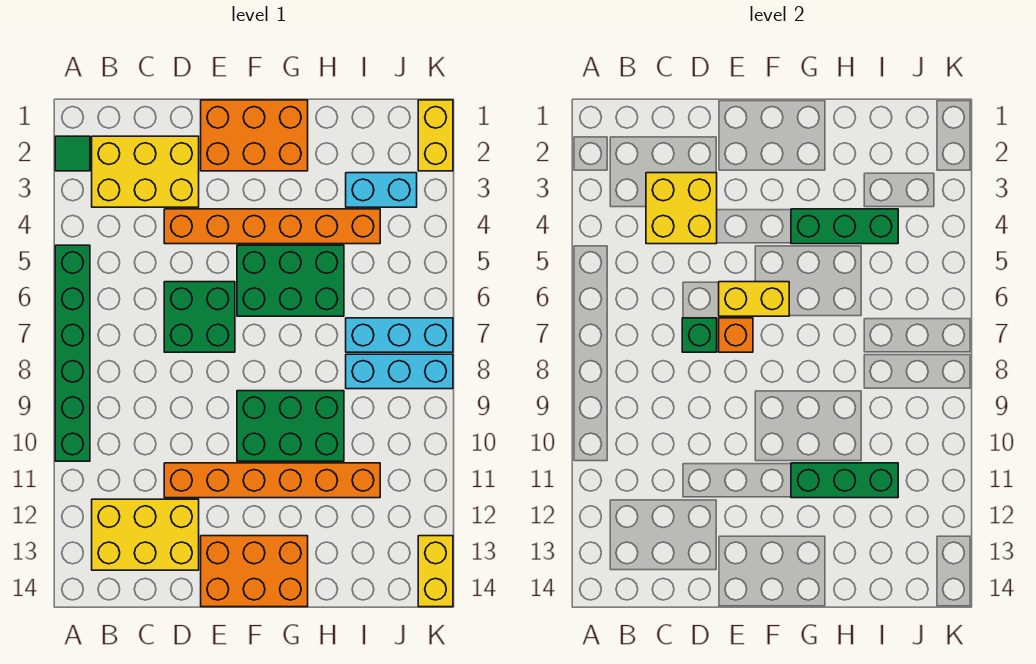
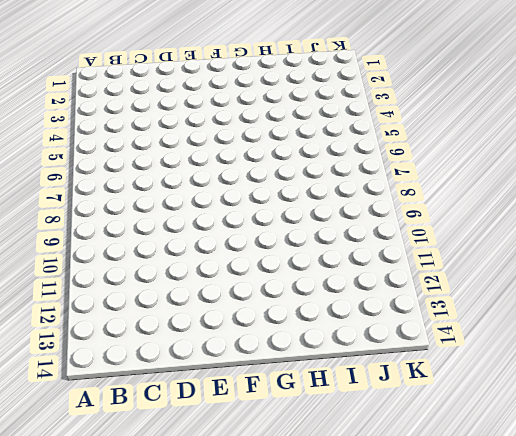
none -> green tile A2 level 1
none -> green brick A5:A10 level 1
none -> yellow brick B2:D3 level 1

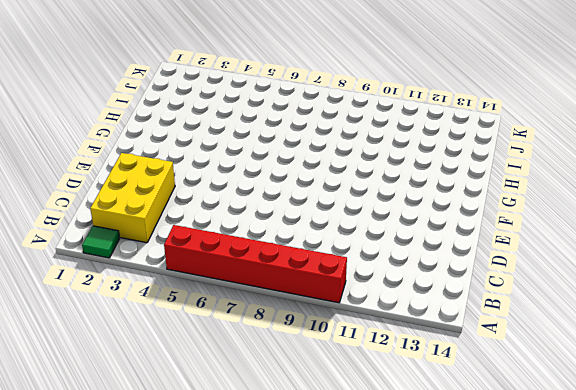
red brick A5:A10 level 1 -> green brick A5:A10 level 1
none -> yellow brick B12:D13 level 1
none -> orange brick D4:I4 level 1
none -> green brick D6:E7 level 1

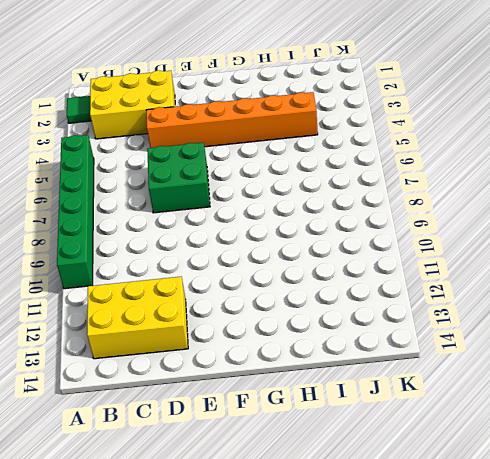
none -> orange brick D11:I11 level 1
none -> orange brick E1:G2 level 1
none -> orange brick E13:G14 level 1

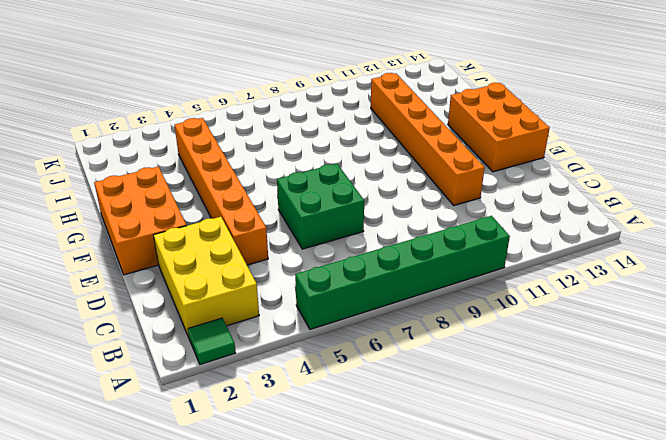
none -> yellow brick B12:D13 level 1
none -> green brick F5:H6 level 1
none -> green brick F9:H10 level 1

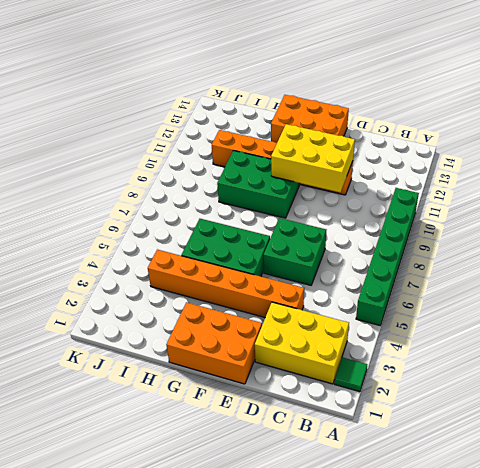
yellow brick D10:F11 level 2 -> yellow brick B12:D13 level 1
none -> cyan brick I3:J3 level 1
none -> cyan brick I7:K7 level 1
none -> cyan brick I8:K8 level 1

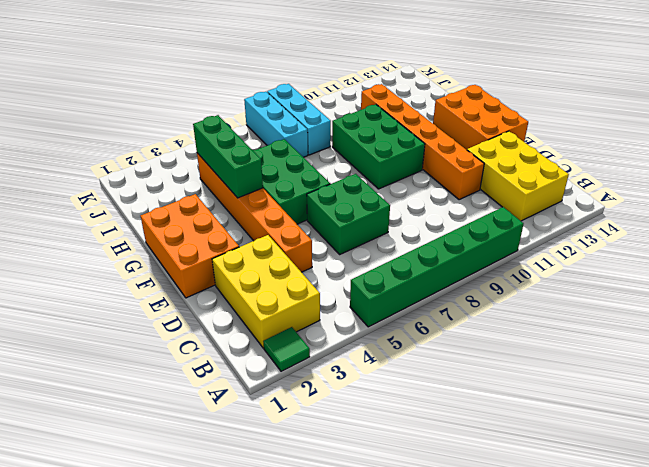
none -> cyan brick I3:J3 level 1
none -> yellow brick K1:K2 level 1
none -> yellow brick K13:K14 level 1

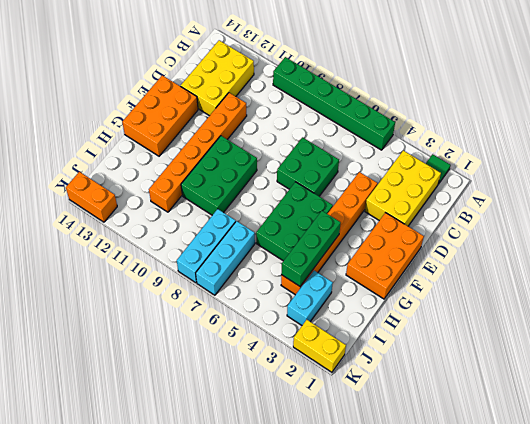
orange brick K13:K14 level 1 -> yellow brick K13:K14 level 1
none -> yellow brick C3:D4 level 2
none -> green brick D7 level 2
none -> yellow brick E6:F6 level 2

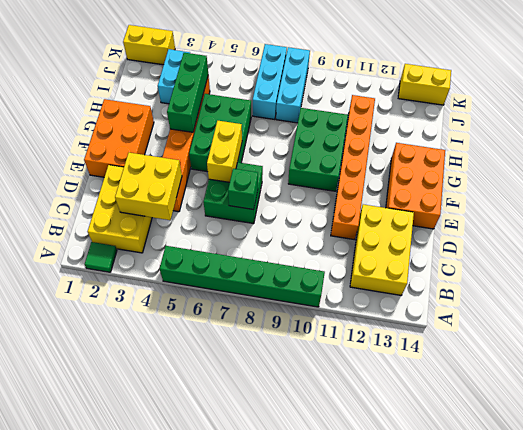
none -> orange brick E7 level 2
none -> green brick G11:I11 level 2

